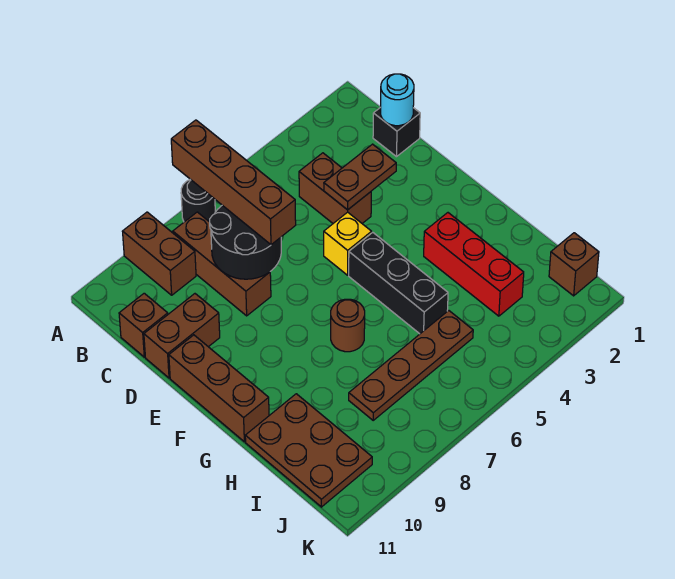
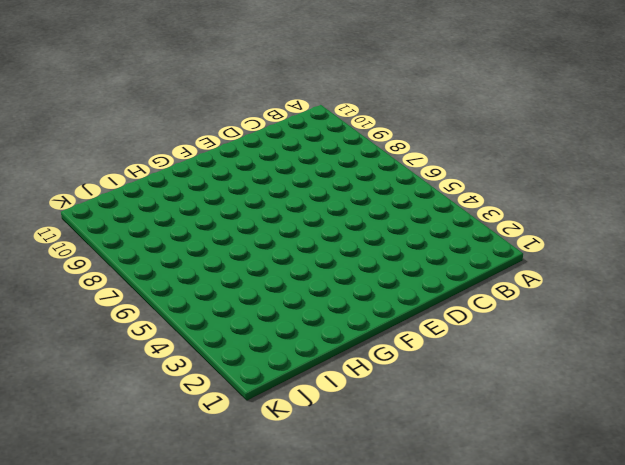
none -> black round brick A7 level 1
none -> brown brick A9:B9 level 1
none -> brown brick B8:D8 level 1

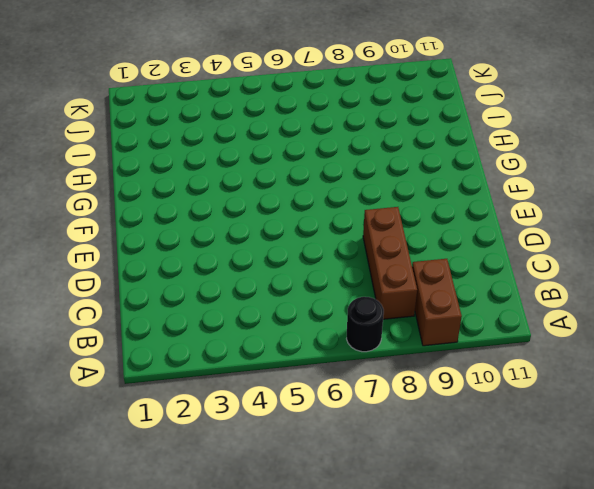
none -> black brick C1 level 1
none -> brown brick C4:D4 level 1
none -> brown brick C11 level 1

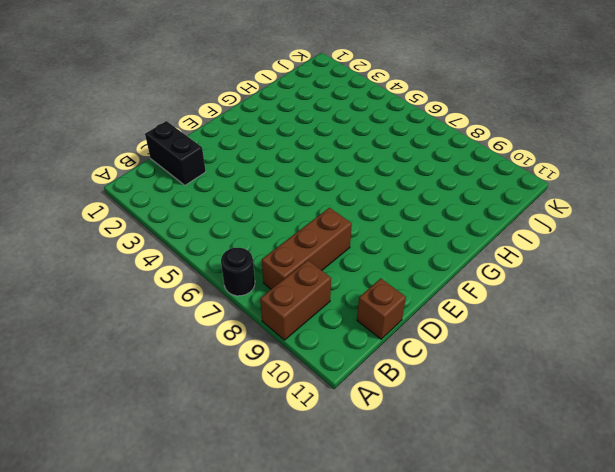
black brick C1:C2 level 1 -> black brick C1 level 1
none -> brown brick C4:D4 level 1
none -> brown brick D10:D11 level 1
none -> yellow brick E5 level 1

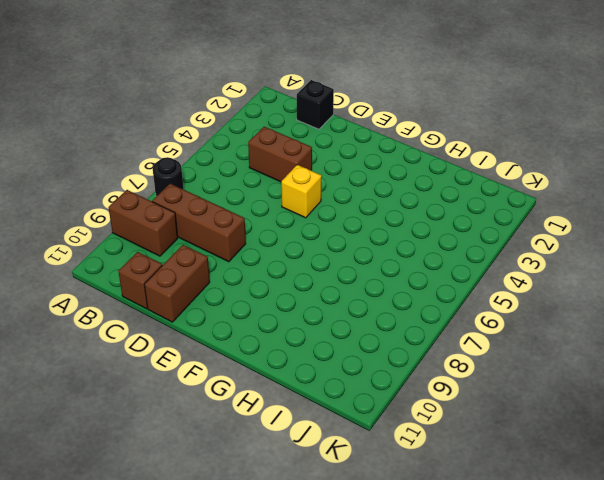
none -> brown brick E11:G11 level 1
none -> black brick F5:H5 level 1
none -> red brick G3:I3 level 1

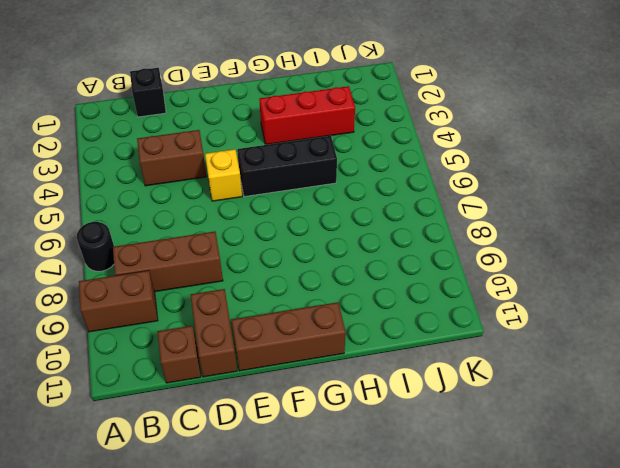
none -> brown round brick G7 level 1
none -> brown plate H10:J11 level 1
none -> brown plate I5:I8 level 1

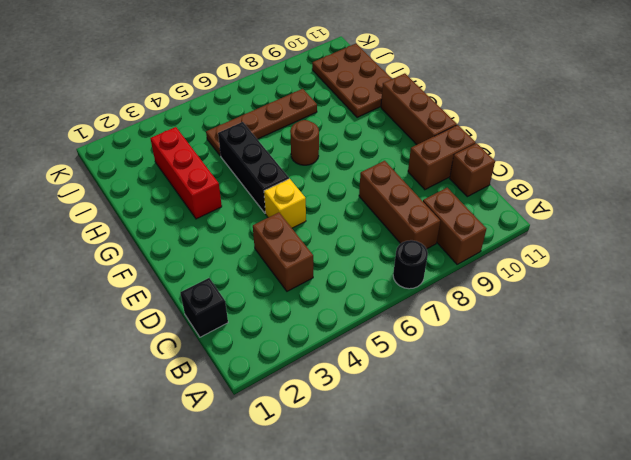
none -> brown brick J1 level 1
none -> cyan round brick C1 level 2
none -> black round brick C7:D8 level 2

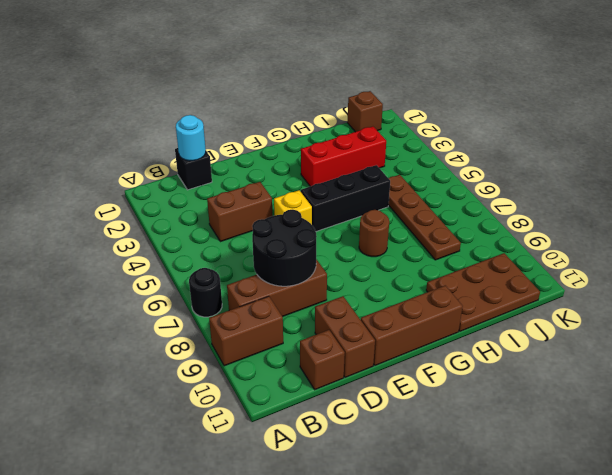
none -> brown plate D3:D4 level 2
none -> brown brick A7:D7 level 3

